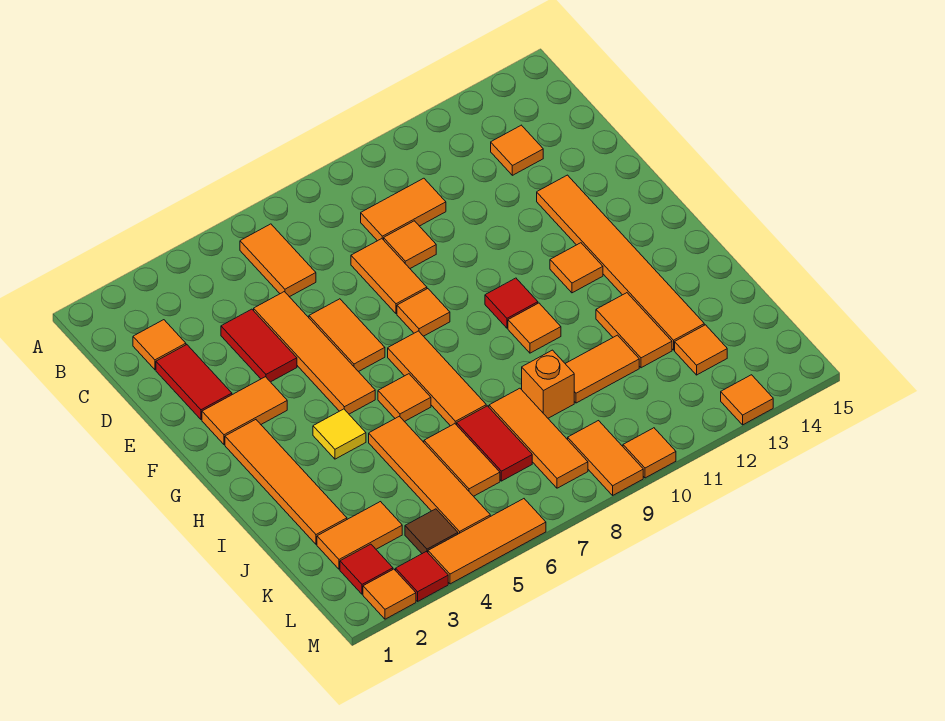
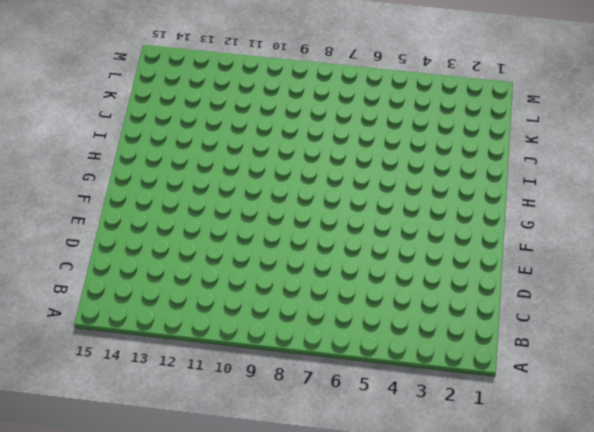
none -> orange tile B6:C6 level 1
none -> orange tile C2 level 1
none -> orange tile C9:C10 level 1
none -> orange tile C13 level 1

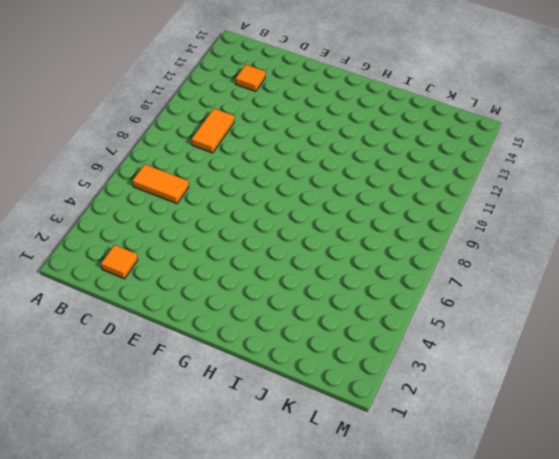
none -> red tile D2:E2 level 1
none -> red tile D4:E4 level 1
none -> orange tile D5:G5 level 1
none -> orange tile D8:E8 level 1

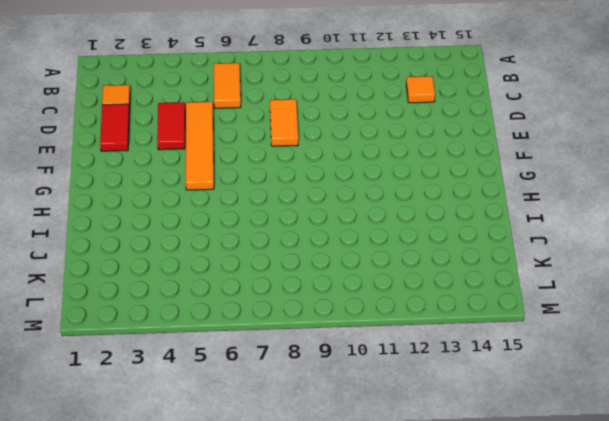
none -> orange tile C9:C10 level 1
none -> orange tile D9 level 1
none -> orange tile E6:F6 level 1
none -> orange tile E13:J13 level 1

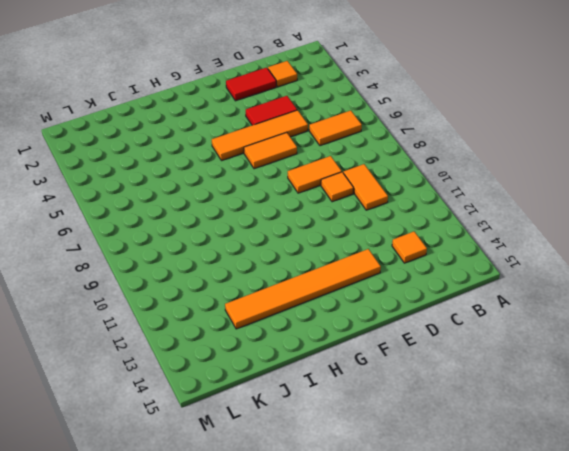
none -> orange tile F2:F3 level 1
none -> orange tile F8 level 1
none -> orange tile G2:J2 level 1
none -> orange tile G7:I7 level 1

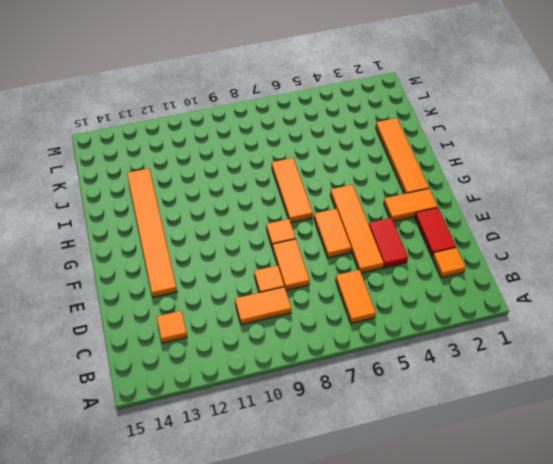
none -> red tile G10 level 1
none -> orange tile G12 level 1
none -> yellow tile H4 level 1
none -> orange tile H6 level 1

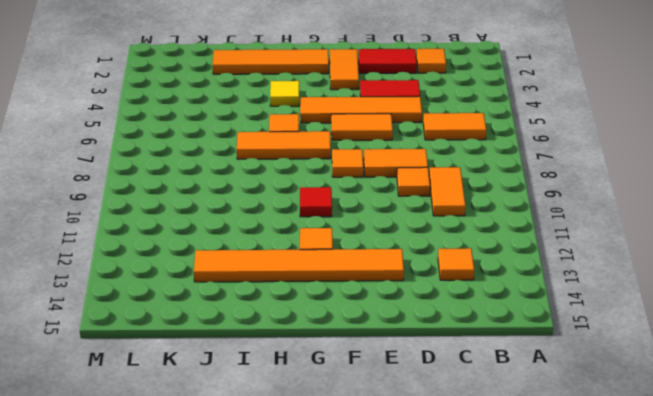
none -> orange tile H10 level 1
none -> orange tile I5:L5 level 1
none -> orange tile I12:J12 level 1
none -> orange tile J6:K6 level 1

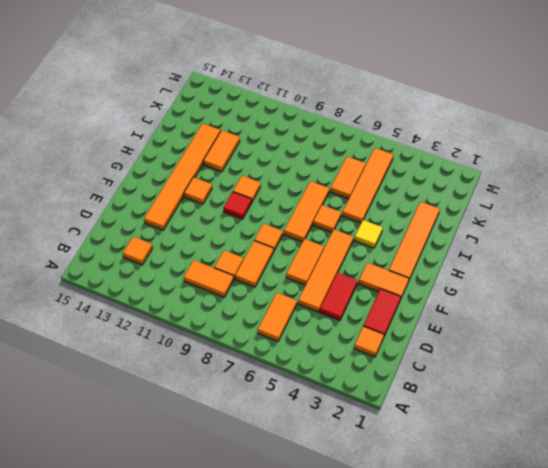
none -> red tile J7:K7 level 1
none -> orange tile J8:L8 level 1
none -> orange brick J9 level 1
none -> orange tile J10:J11 level 1

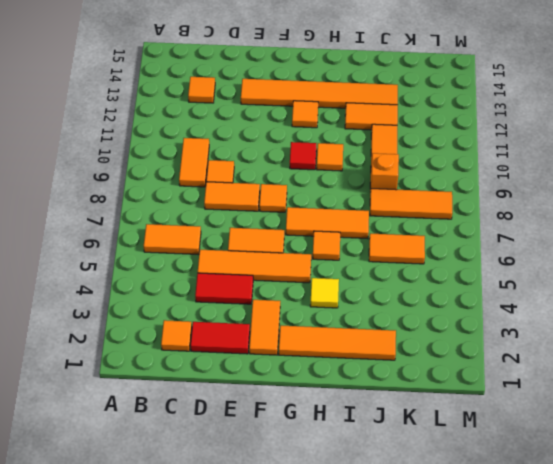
none -> orange tile I5:L5 level 1
none -> red tile J7:K7 level 1
none -> orange tile K2:K3 level 1
none -> orange tile K13 level 1

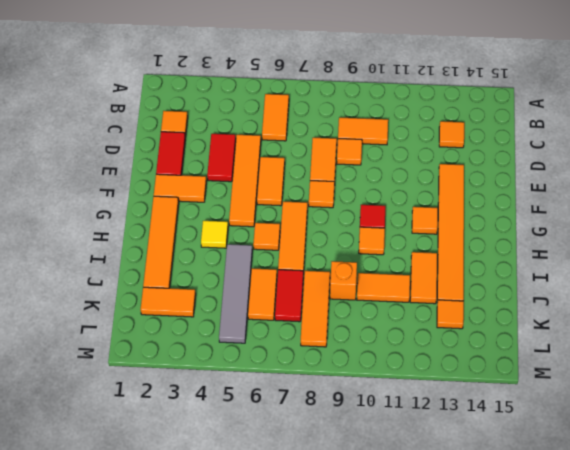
grey tile I5:L5 level 1 -> orange tile I5:L5 level 1
none -> red tile L2 level 1
none -> brown tile L4 level 1
none -> orange tile L9:M9 level 1
none -> orange tile M2 level 1

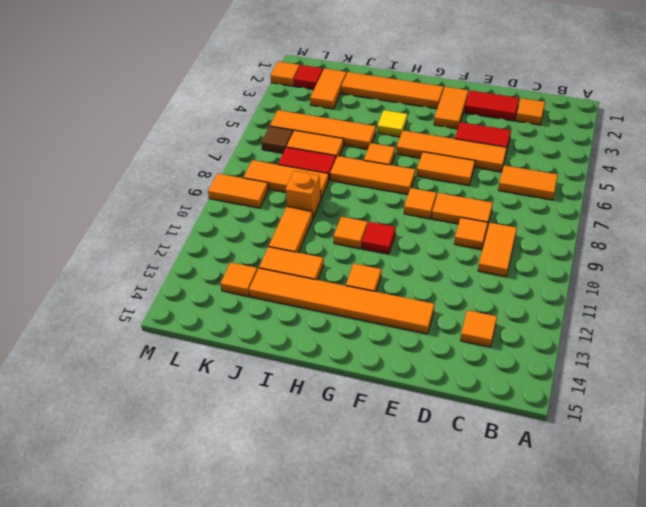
brown tile L6 level 1 -> brown tile L4 level 1
none -> red tile M3 level 1
none -> orange tile M4:M6 level 1
none -> orange tile M10 level 1
none -> orange tile M13 level 1

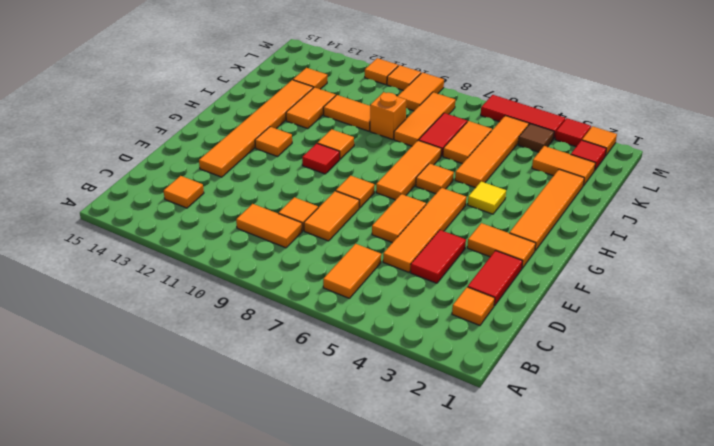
red tile M4:M6 level 1 -> orange tile M4:M6 level 1
orange tile M11 level 1 -> orange tile M13 level 1

